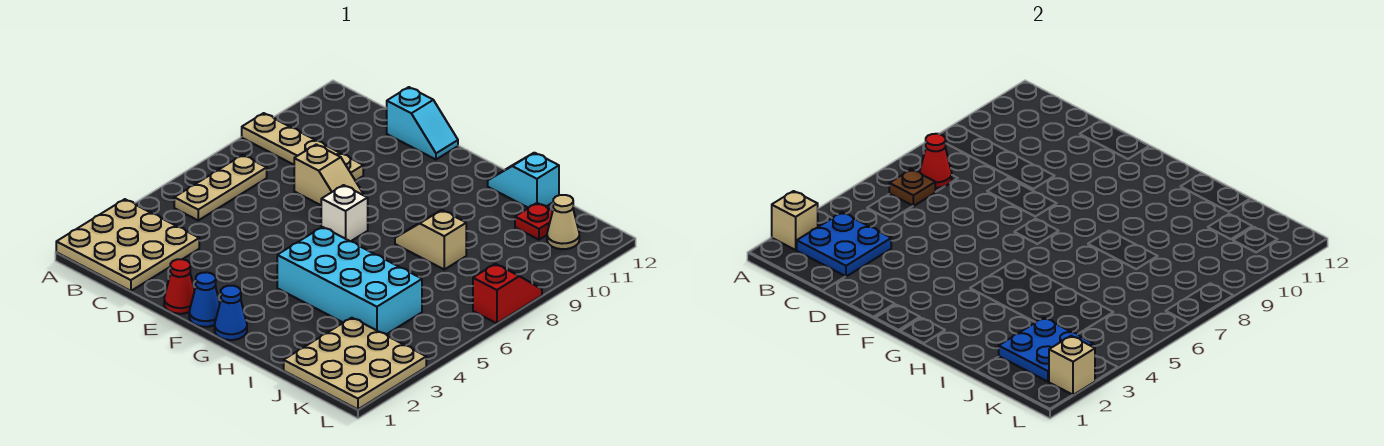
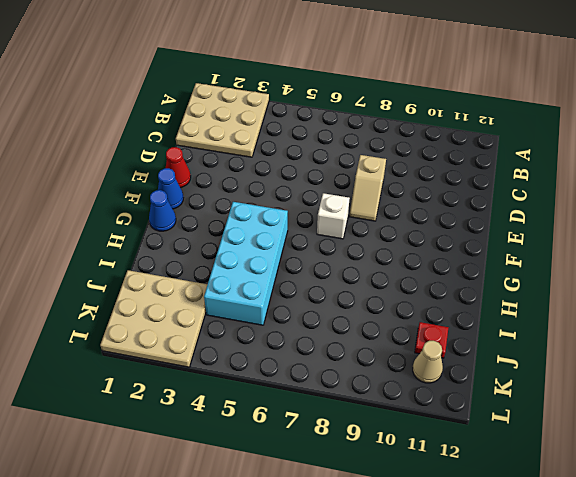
none -> tan plate A9:D9 level 1
none -> tan plate B5:B7 level 1
none -> cyan slope D12:E12 level 1 top D

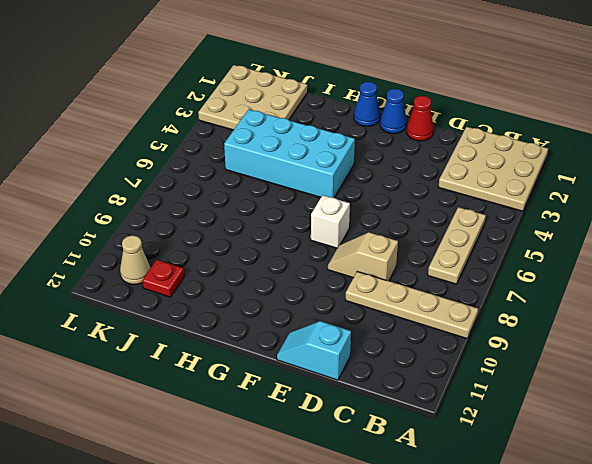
none -> tan slope H8:I8 level 1 top I
none -> cyan slope H12:I12 level 1 top I
none -> red slope L7:L8 level 1 top 7

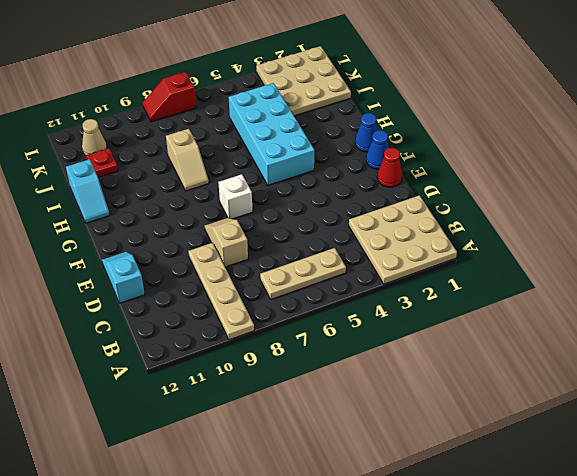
none -> tan brick A2 level 2
none -> blue plate B2:C3 level 2
none -> brown plate B6 level 2

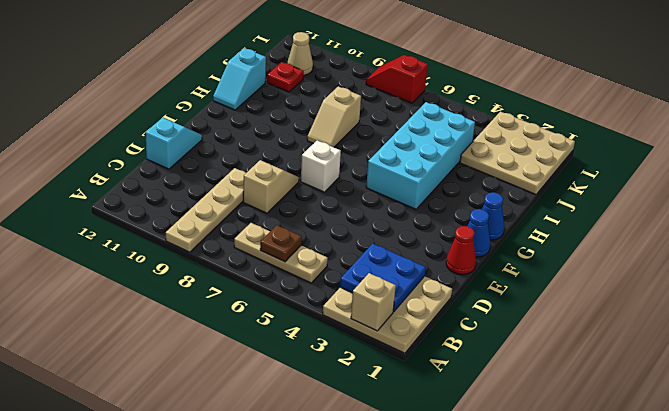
none -> red cone B7 level 2
none -> blue plate J2:K3 level 2
none -> tan brick L2 level 2

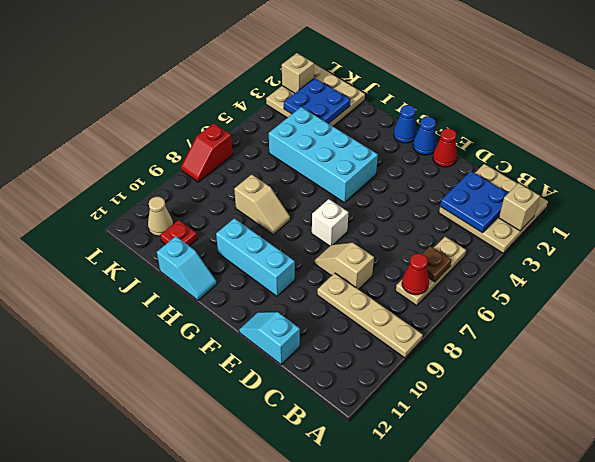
cyan brick F10:H10 level 1 -> none

